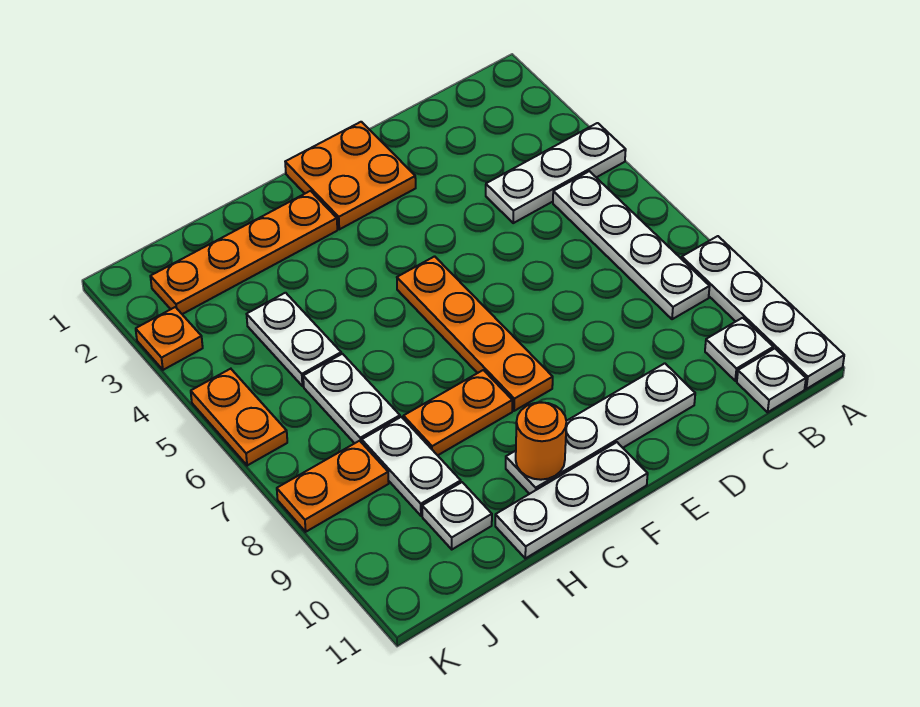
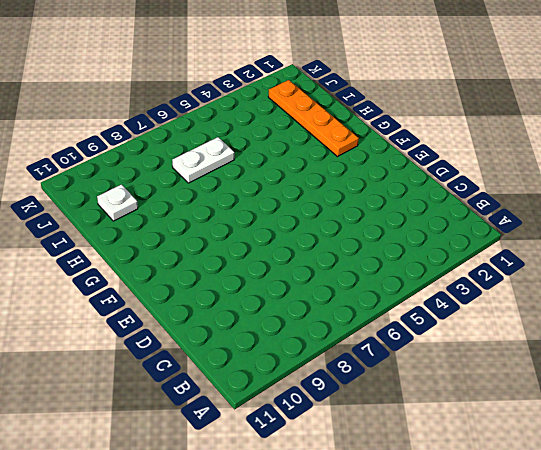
none -> white plate A4:C4 level 1
none -> white plate A8:A11 level 1
none -> white plate B5:B8 level 1

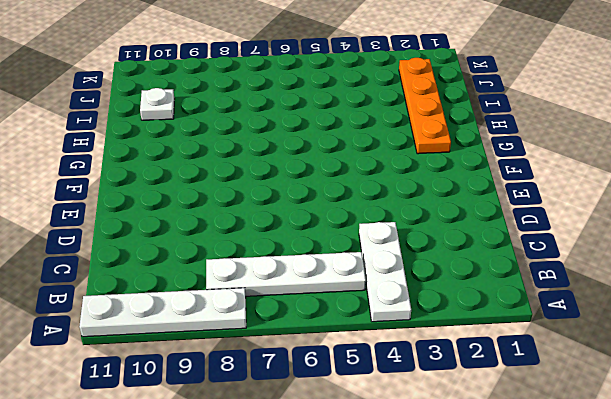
none -> white plate B10 level 1
none -> white plate B11 level 1
none -> white plate D10:G10 level 1

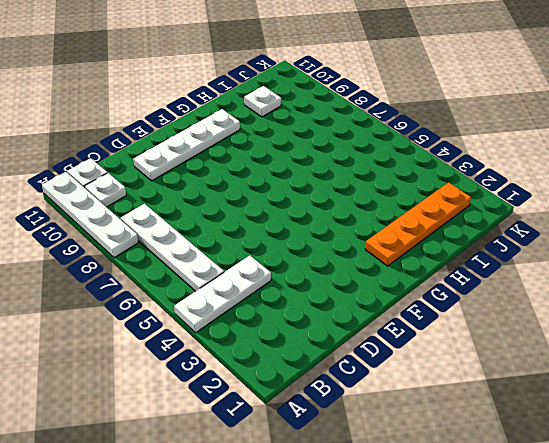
none -> orange plate E1:F2 level 1
none -> orange plate F5:F8 level 1
none -> white plate F11:H11 level 1

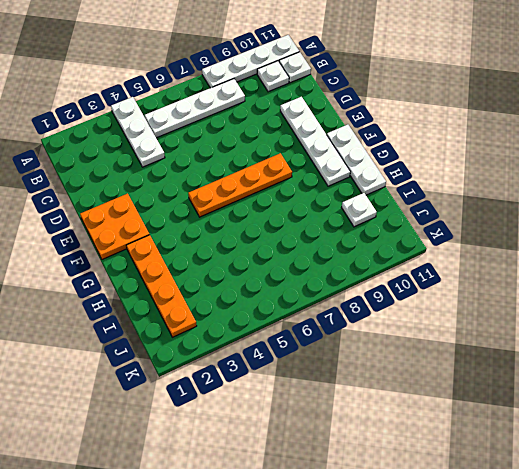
none -> orange plate G8:H8 level 1
none -> white plate I4:I5 level 1
none -> white plate I6:I7 level 1

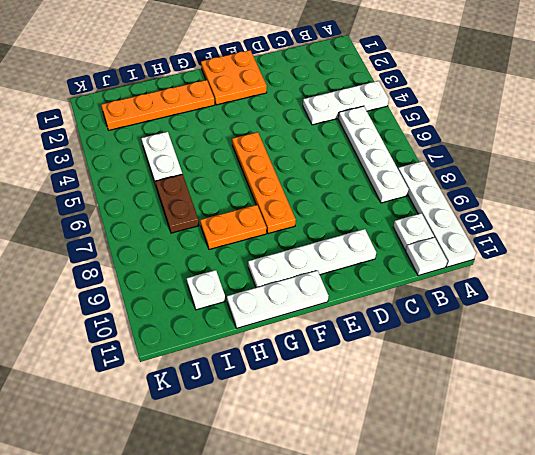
brown plate I6:I7 level 1 -> white plate I6:I7 level 1
none -> white plate I8:I9 level 1
none -> orange plate J8:K8 level 1
none -> orange plate K3 level 1

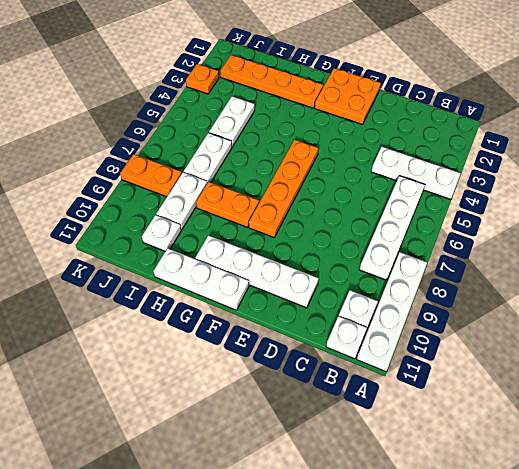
none -> orange plate K5:K6 level 1
none -> orange round brick G10 level 2

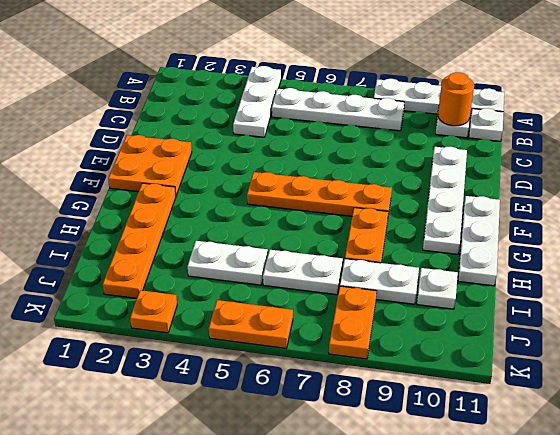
orange round brick B10 level 2 -> orange round brick G10 level 2

